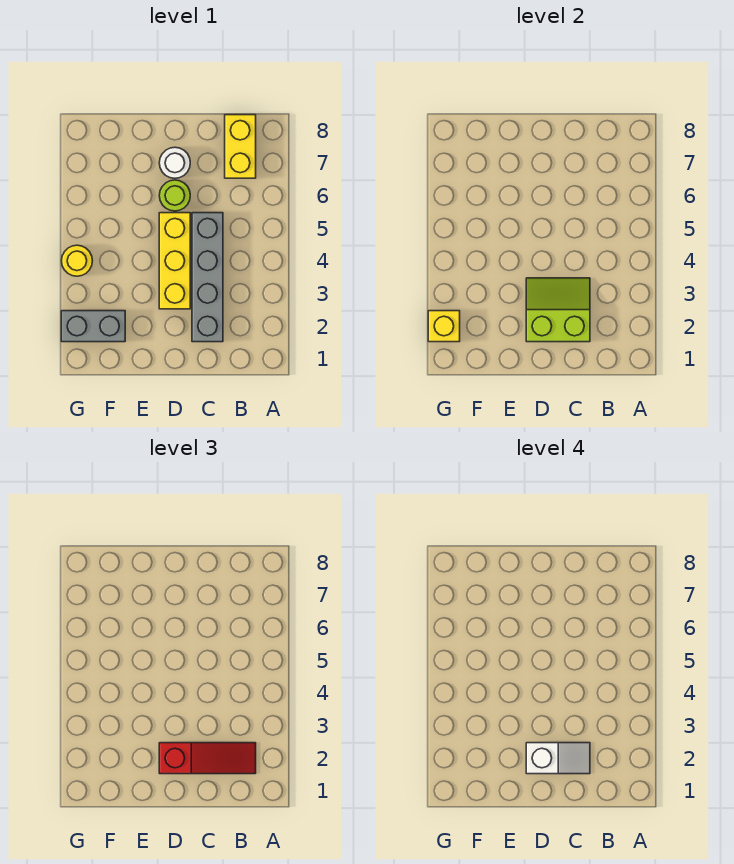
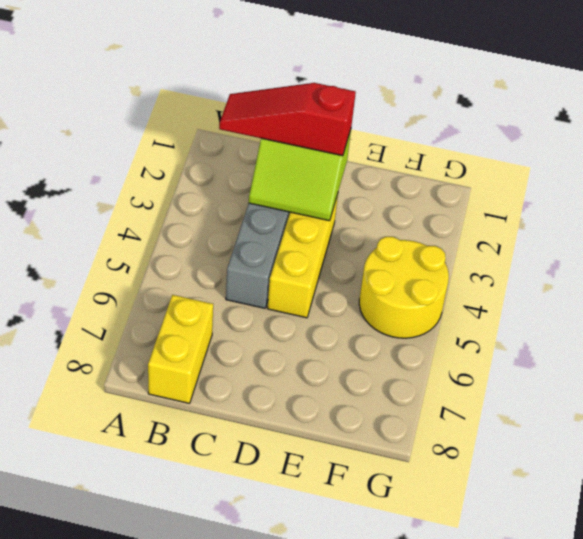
yellow round brick F4:G5 level 1 -> yellow round brick G4 level 1
none -> lime round brick D6 level 1
none -> white round brick D7 level 1

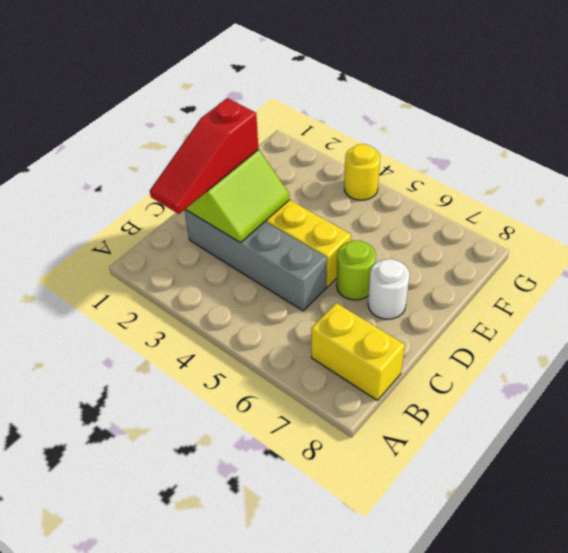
none -> grey brick F2:G2 level 1
none -> yellow brick G2 level 2

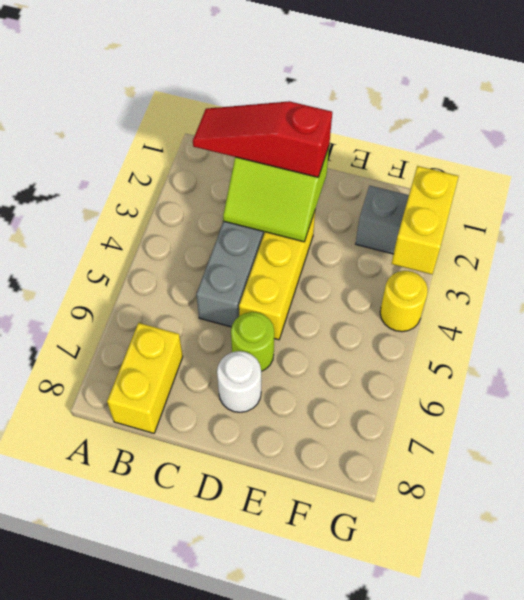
yellow brick G2:G3 level 2 -> yellow brick G2 level 2
none -> white slope C2:D2 level 4 top D

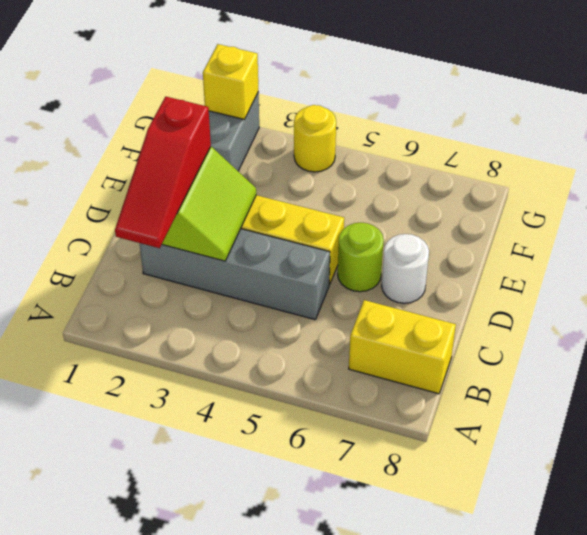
none -> white slope C2:D2 level 4 top D

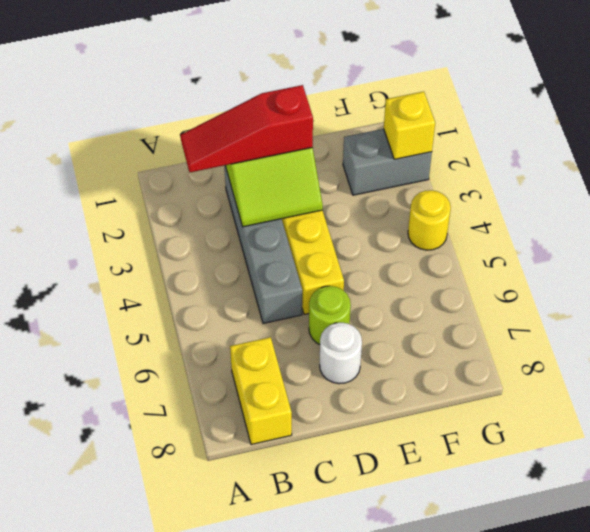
none -> white slope C2:D2 level 4 top D

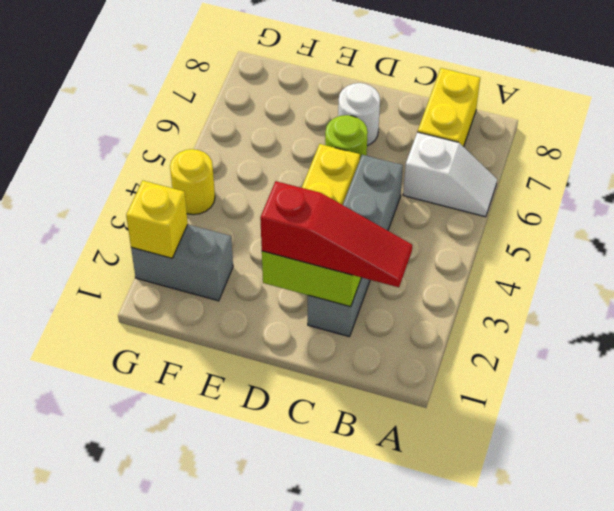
white slope A6:B6 level 1 top B -> white slope C2:D2 level 4 top D

